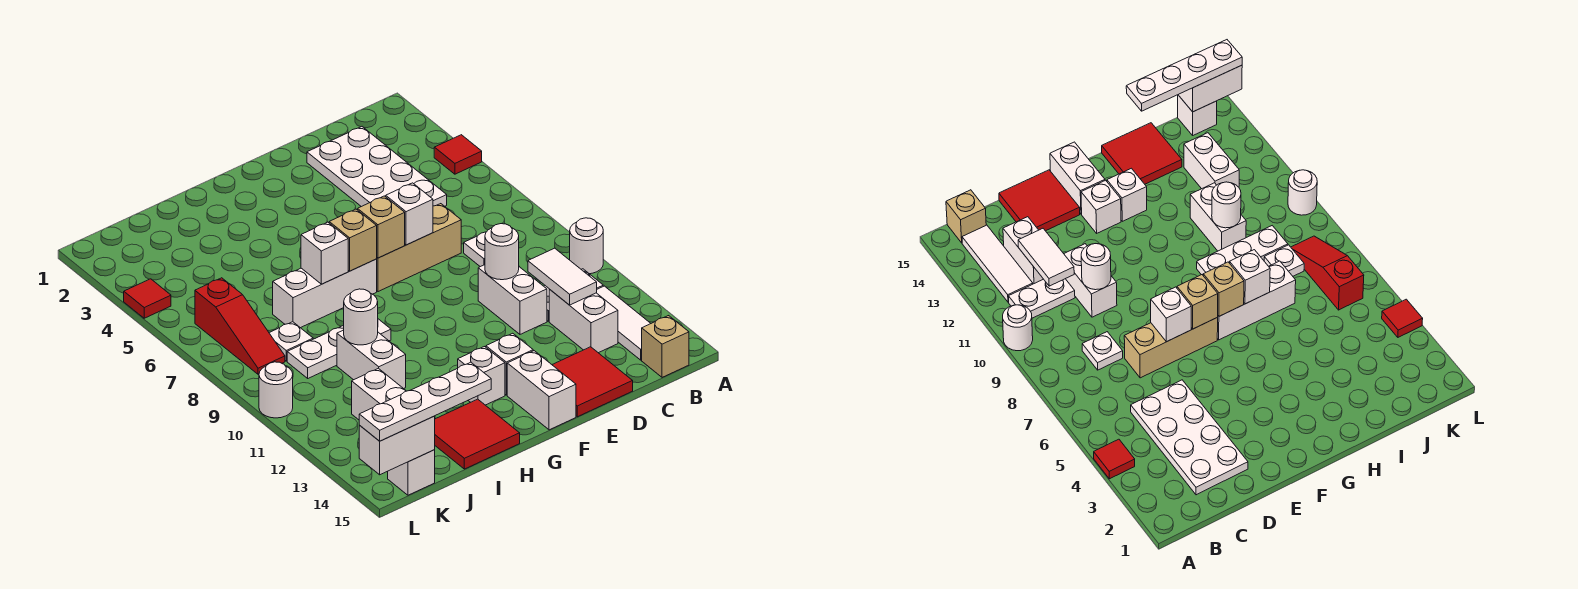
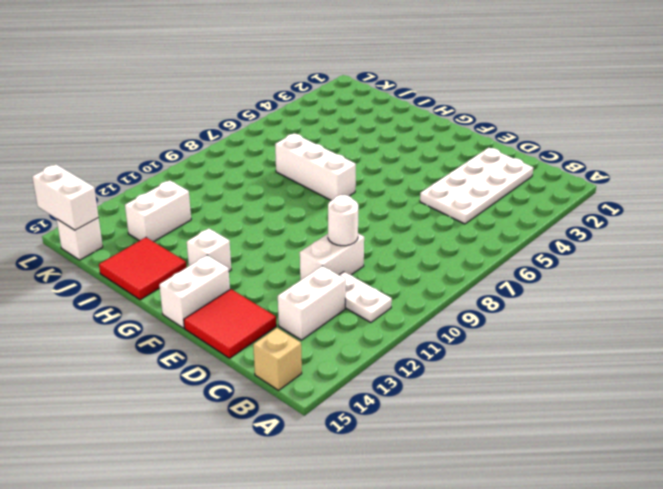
none -> red tile A4 level 1
none -> white round brick A10 level 1
none -> white tile B12:B14 level 1
none -> white plate C8 level 1

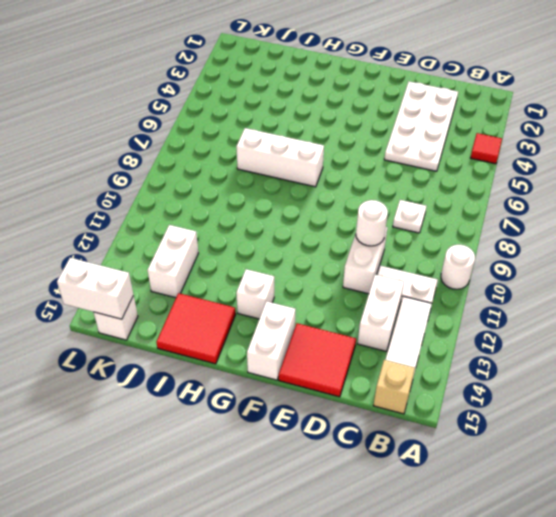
none -> tan brick D7:F7 level 1
none -> white brick F13 level 1
none -> white plate H9:J9 level 1
none -> white brick I10:I11 level 1

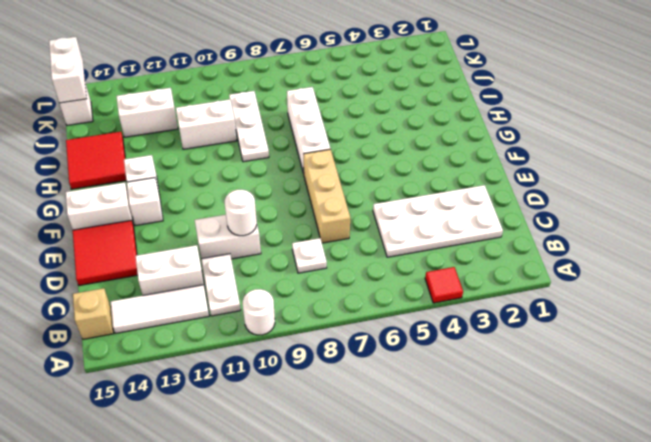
none -> white plate J8 level 1
none -> red slope K6:K8 level 1 top 6
none -> red tile L4 level 1
none -> white round brick L10 level 1

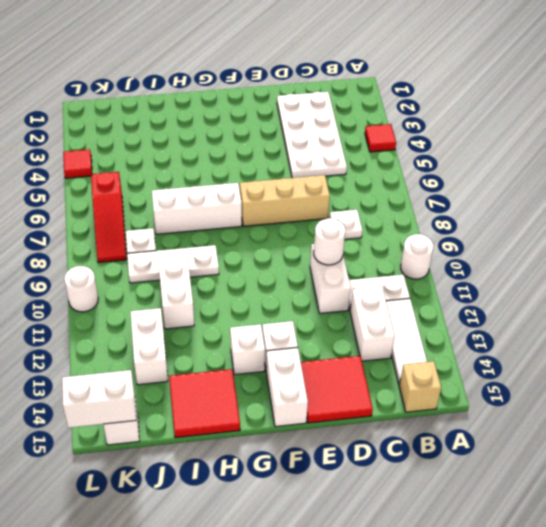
none -> white tile C11:C12 level 2
none -> white brick E7 level 2
none -> tan brick F7 level 2
none -> tan brick G7 level 2

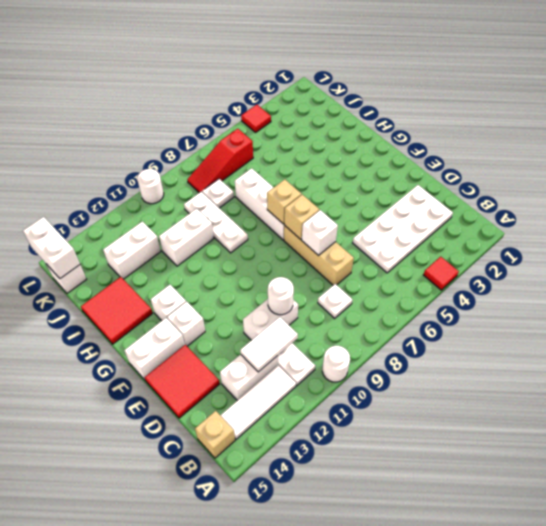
none -> white brick H7 level 2
none -> white round brick I10 level 2
none -> white plate I15:L15 level 3

